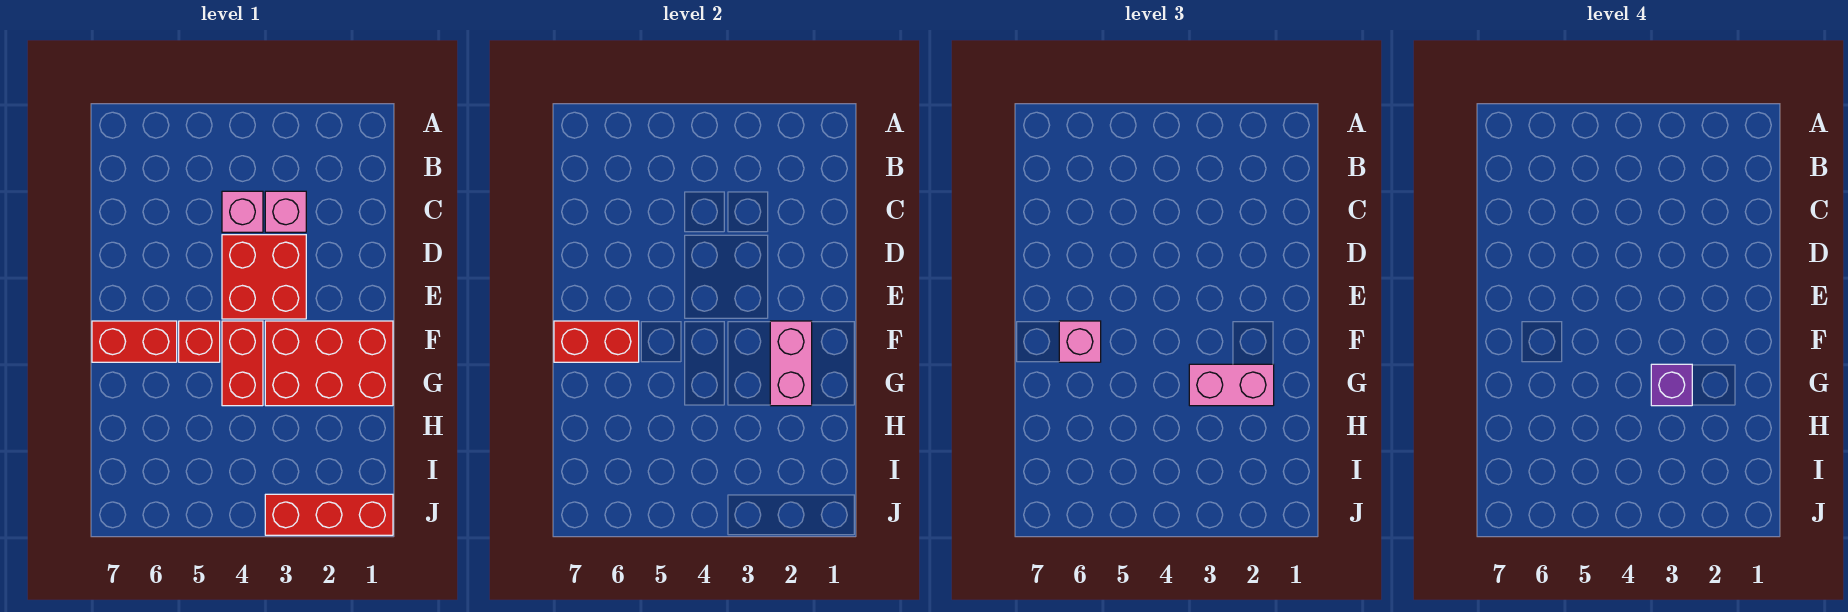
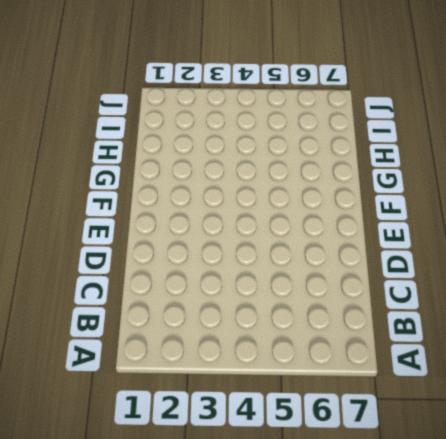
none -> pink brick C3 level 1
none -> pink brick C4 level 1
none -> red brick D3:E4 level 1

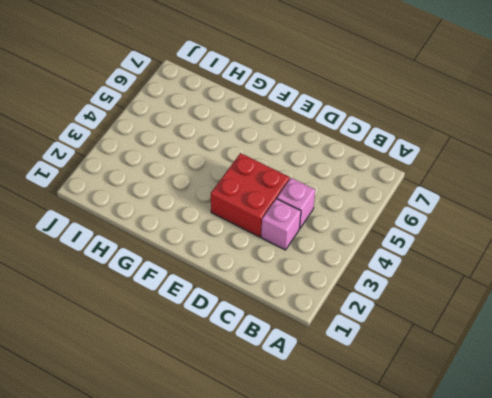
none -> red brick F1:G3 level 1
none -> red brick F4:G4 level 1
none -> red brick F5 level 1

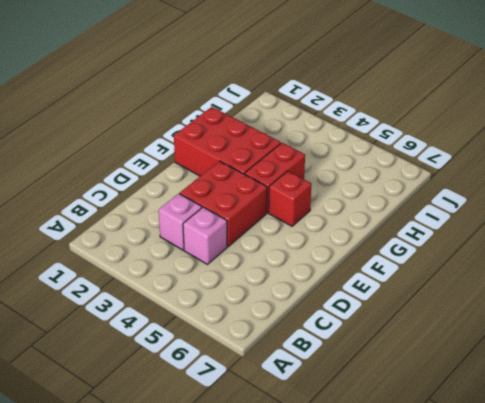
none -> red brick F6:F7 level 1
none -> red brick J1:J3 level 1
none -> pink brick F2:G2 level 2

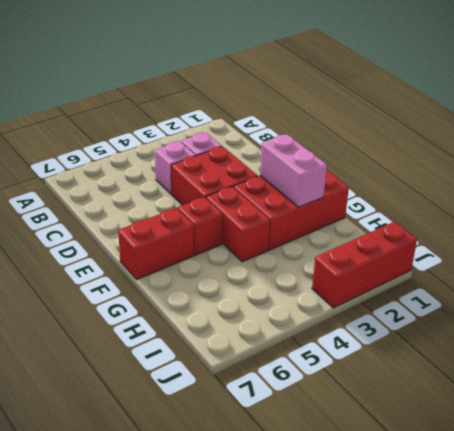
none -> red brick F6:F7 level 2
none -> pink brick F6 level 3
none -> pink brick G2:G3 level 3

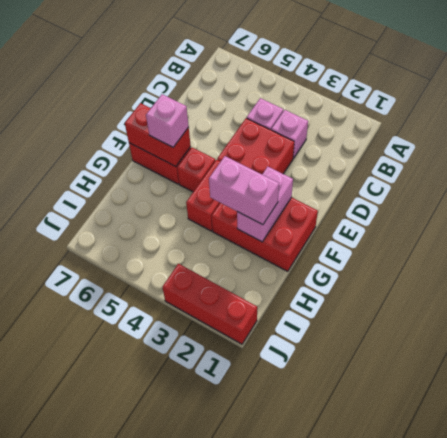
none -> purple brick G3 level 4

